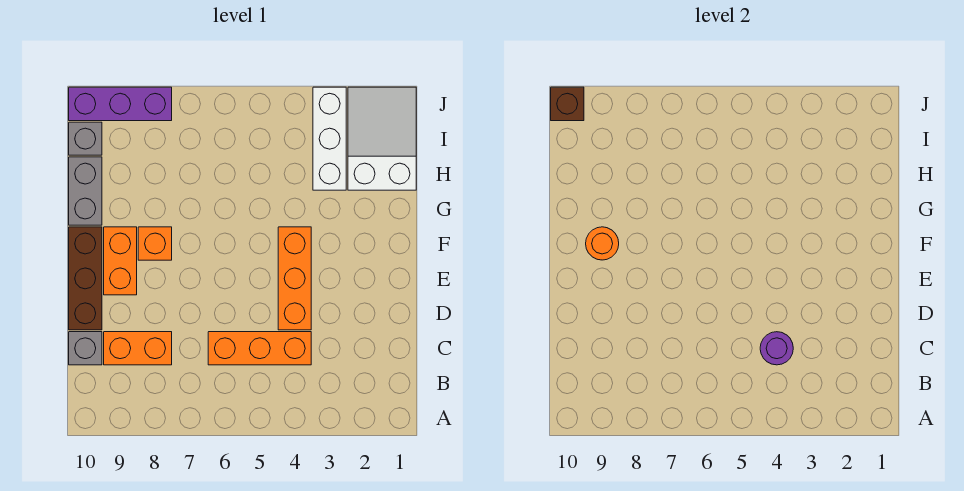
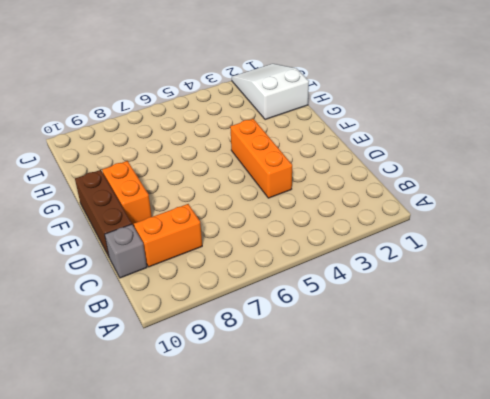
none -> orange brick C4:C6 level 1
none -> orange brick F8 level 1
none -> grey brick G10:H10 level 1

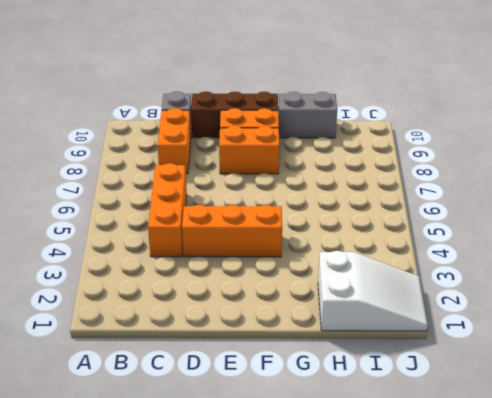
orange brick E8:F8 level 1 -> orange brick F8 level 1
none -> white brick H3:J3 level 1
none -> grey brick I10 level 1
none -> purple brick J8:J10 level 1

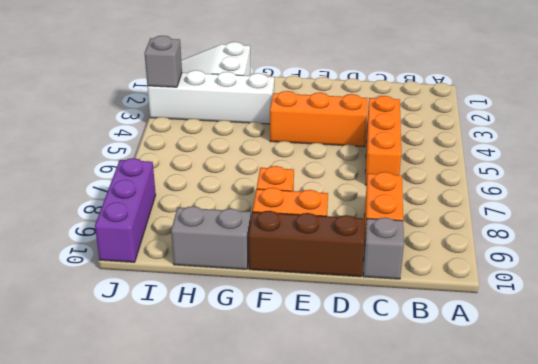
white brick G3:J3 level 1 -> white brick H3:J3 level 1
grey brick J3 level 2 -> grey brick I10 level 1
none -> purple round brick C4 level 2
none -> orange round brick F9 level 2
none -> brown brick J10 level 2

